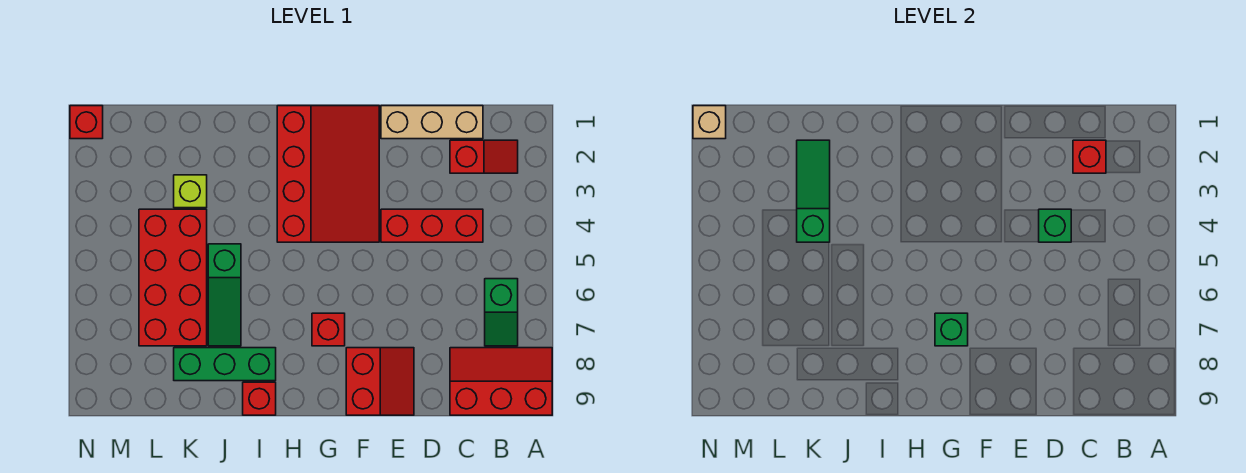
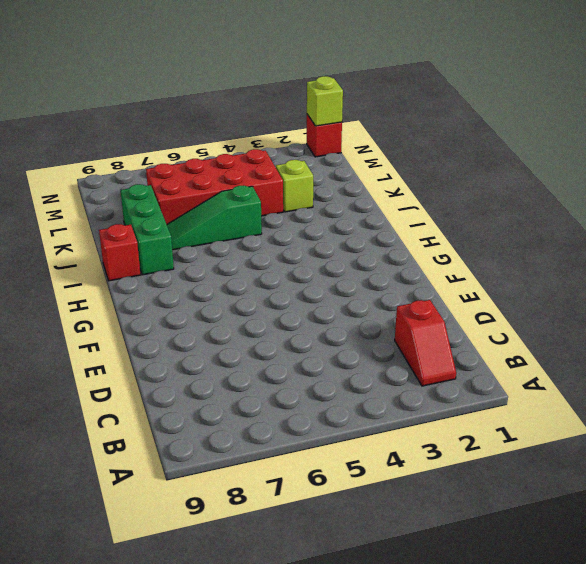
lime brick N1 level 2 -> tan brick N1 level 2
none -> red slope A8:C9 level 1 top 9
none -> green slope B6:B7 level 1 top 6
none -> tan brick C1:E1 level 1

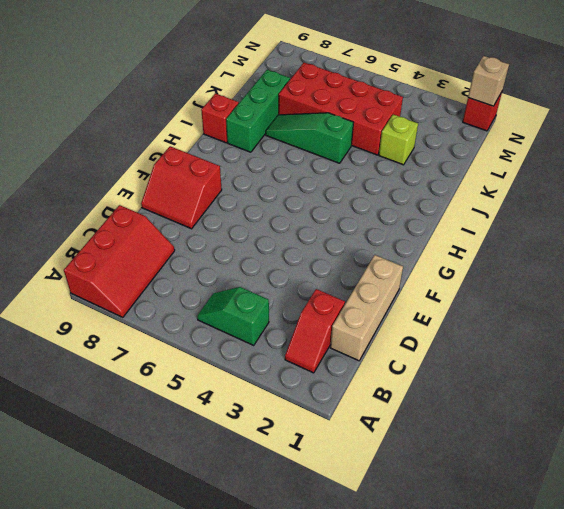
green slope B4:B5 level 1 top 4 -> green slope B6:B7 level 1 top 6
none -> red brick C4:E4 level 1
none -> red slope F1:H4 level 1 top H
none -> red brick G7 level 1

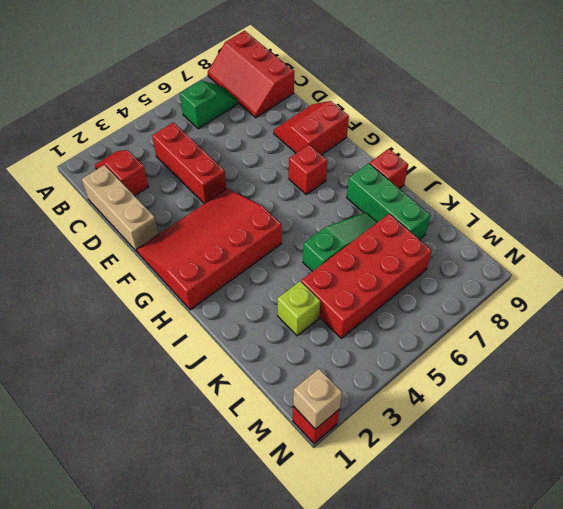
none -> red brick C2 level 2
none -> green brick D4 level 2
none -> green brick G7 level 2

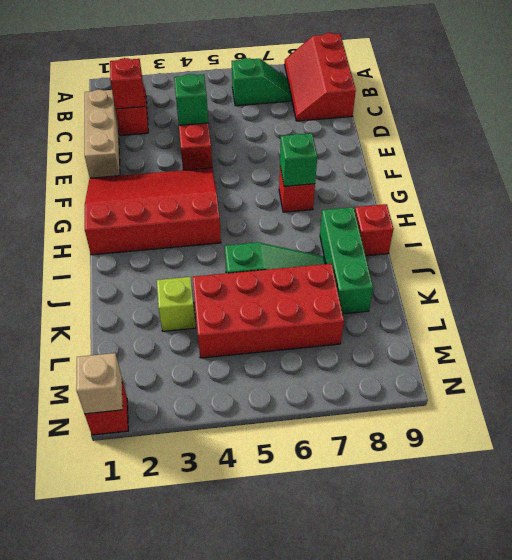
none -> red slope E8:F9 level 1 top F
none -> green slope K2:K4 level 2 top 4

